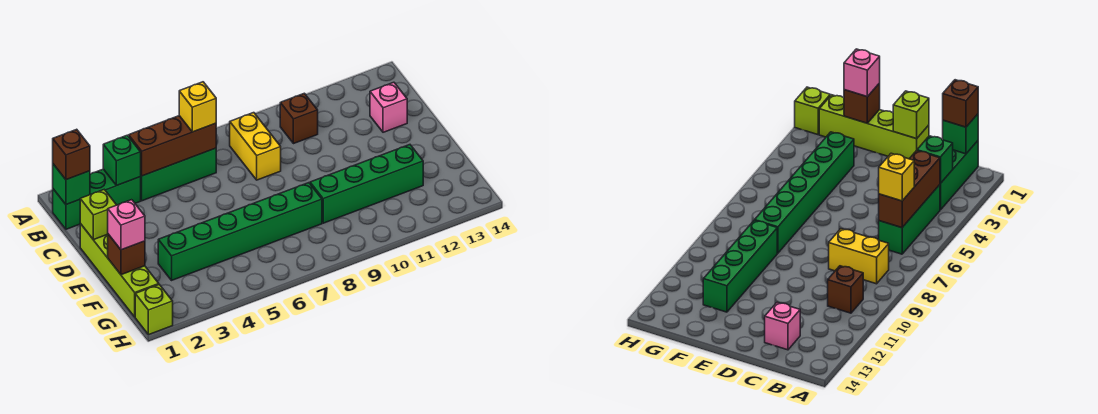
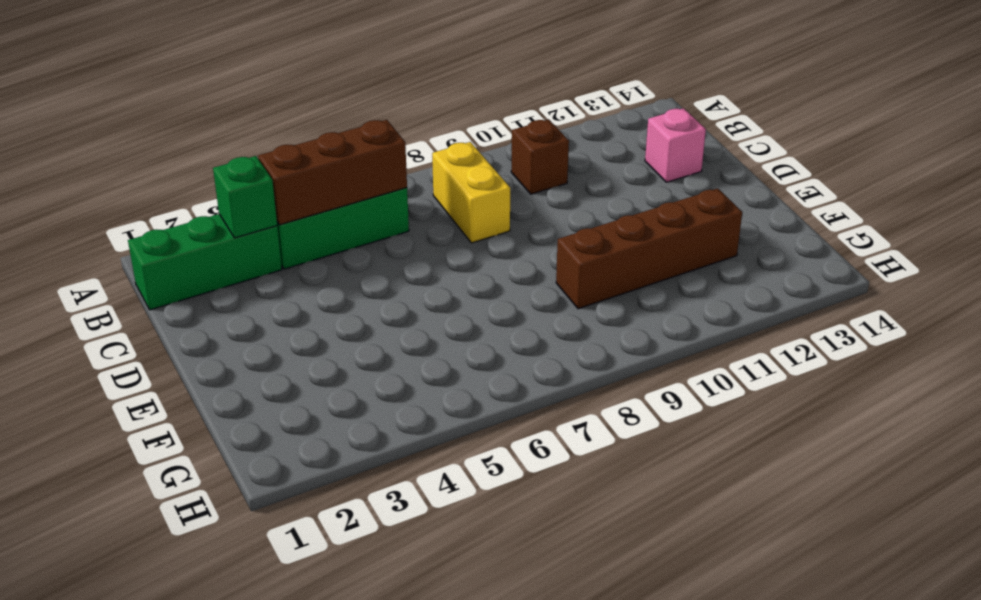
brown brick F9:F12 level 1 -> green brick F9:F12 level 1
none -> lime brick D1:G1 level 1
none -> green brick F3:F8 level 1
none -> lime brick H1 level 1

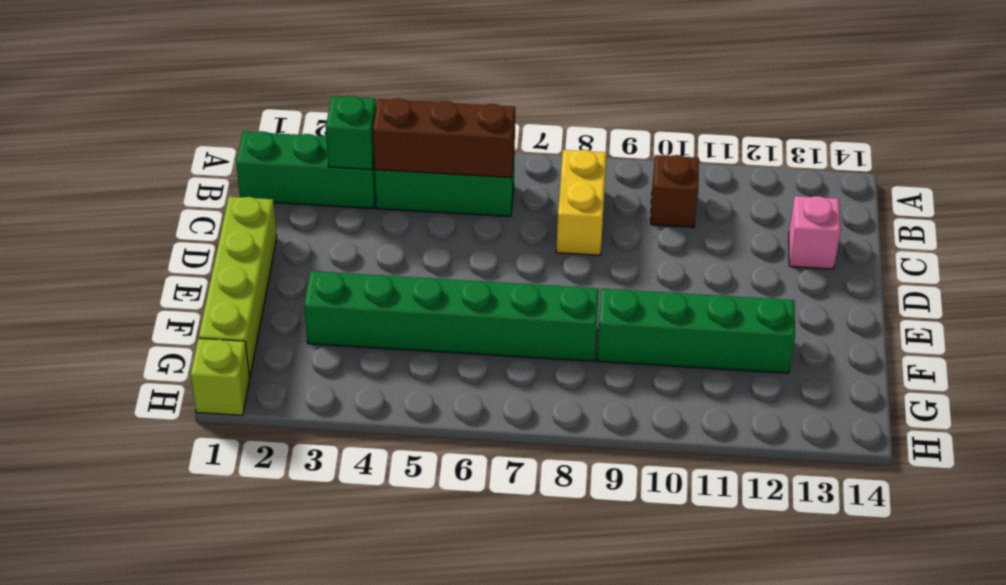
none -> green brick B1 level 2
none -> lime brick D1 level 2
none -> brown brick F1 level 2

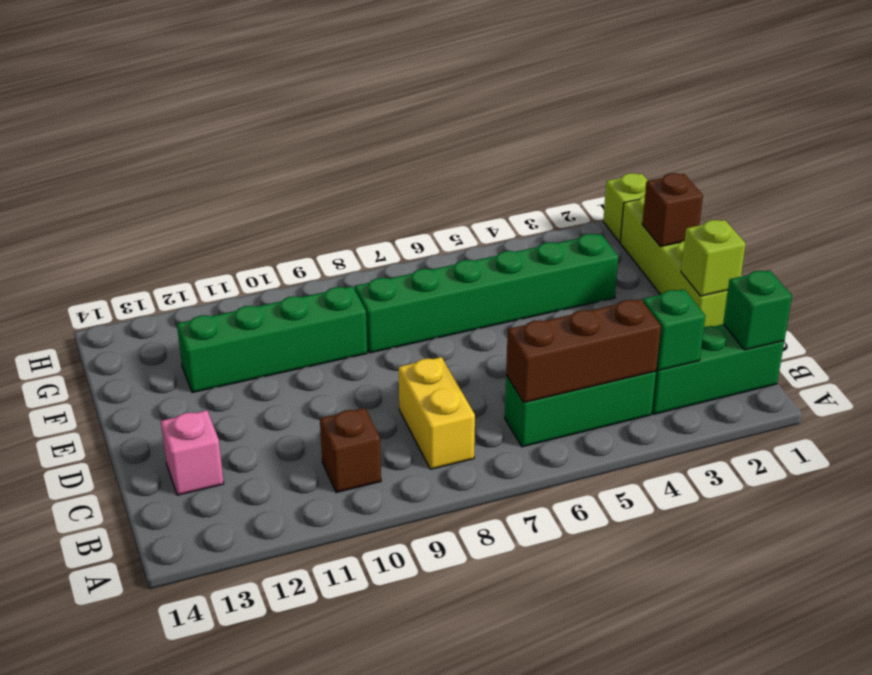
none -> brown brick B1 level 3
none -> yellow brick B6 level 3
none -> pink brick F1 level 3

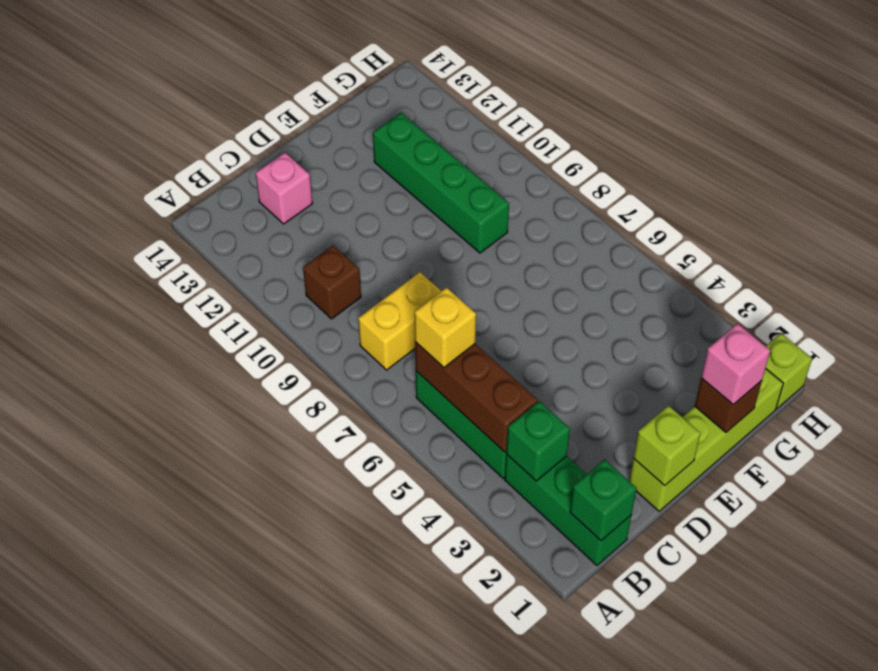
none -> green brick F3:F8 level 1
none -> brown brick B1 level 3

